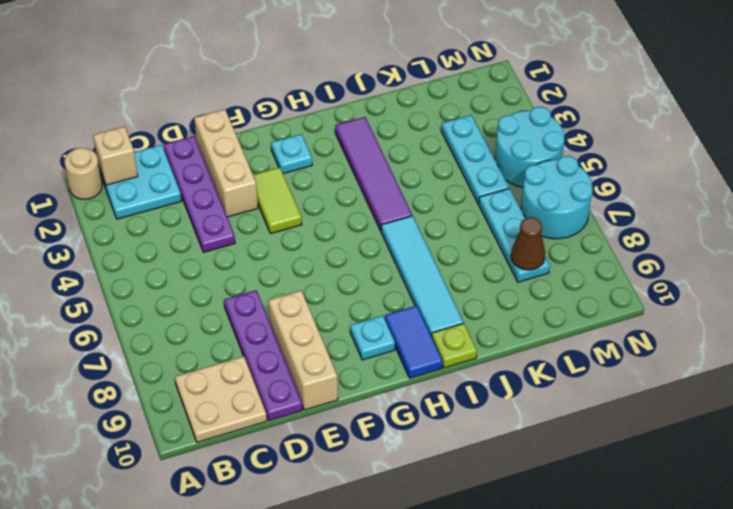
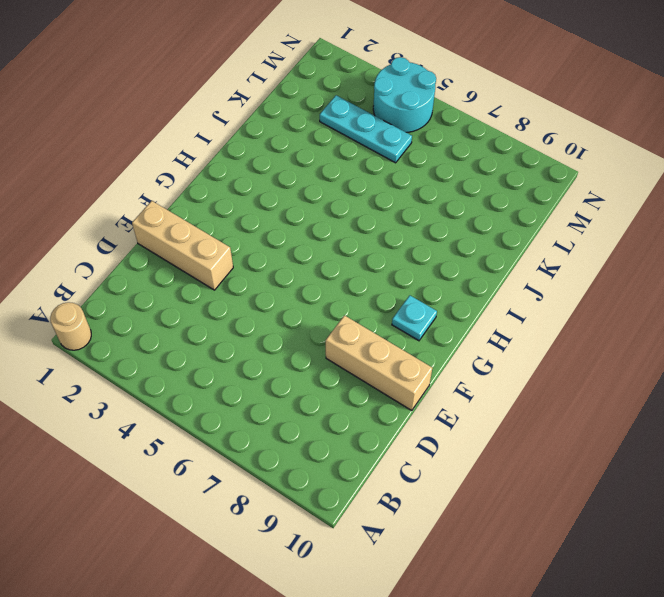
none -> cyan plate B1:C2 level 1
none -> tan plate B9:C10 level 1
none -> purple plate D1:D4 level 1

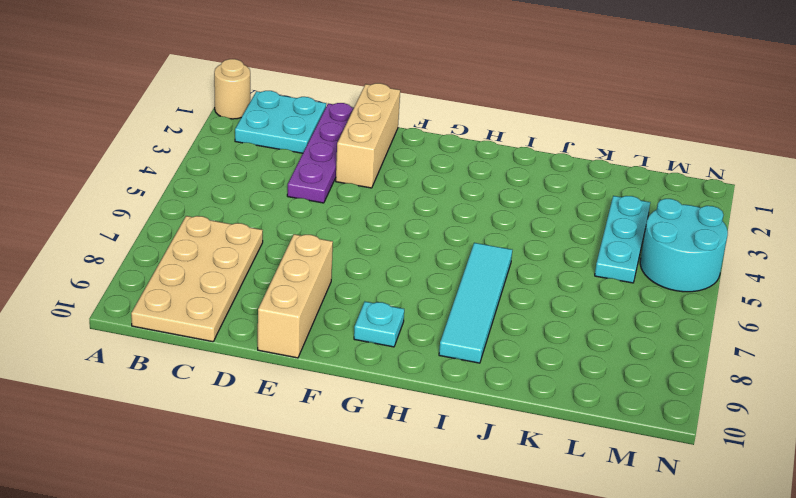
tan plate B7:C10 level 1 -> tan plate B9:C10 level 1
none -> purple plate D7:D10 level 1
none -> lime tile F3:F4 level 1
none -> cyan plate G2 level 1

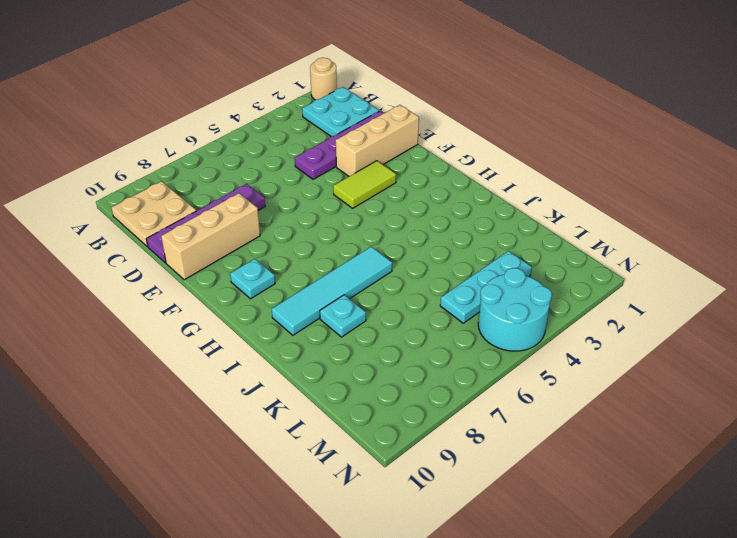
cyan plate J8 level 1 -> cyan plate G2 level 1
none -> blue tile H9:H10 level 1
none -> purple tile I2:I5 level 1
none -> lime plate I10 level 1

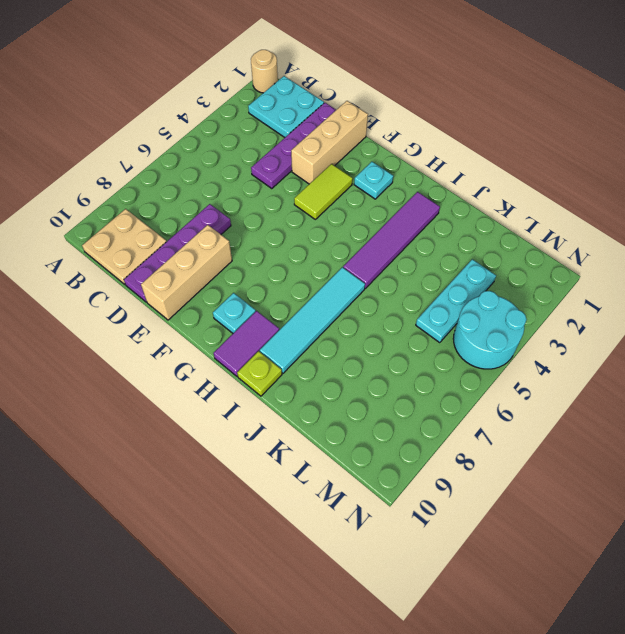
purple tile H9:H10 level 1 -> blue tile H9:H10 level 1
none -> cyan plate L6:L8 level 1
none -> cyan round brick M6:N7 level 1
none -> tan brick B1 level 2

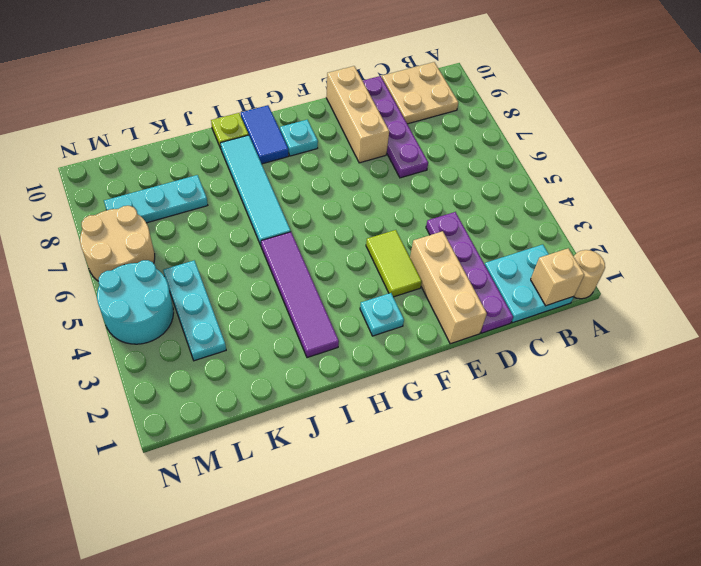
cyan plate K8:M8 level 1 -> cyan plate L6:L8 level 1
tan round brick M6:N7 level 1 -> cyan round brick M6:N7 level 1
none -> brown cone L8 level 2

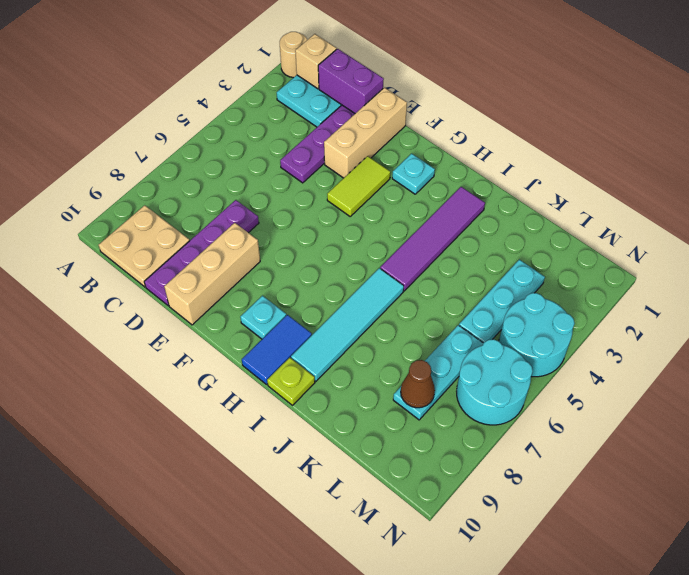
purple brick C1:D1 level 2 -> none

